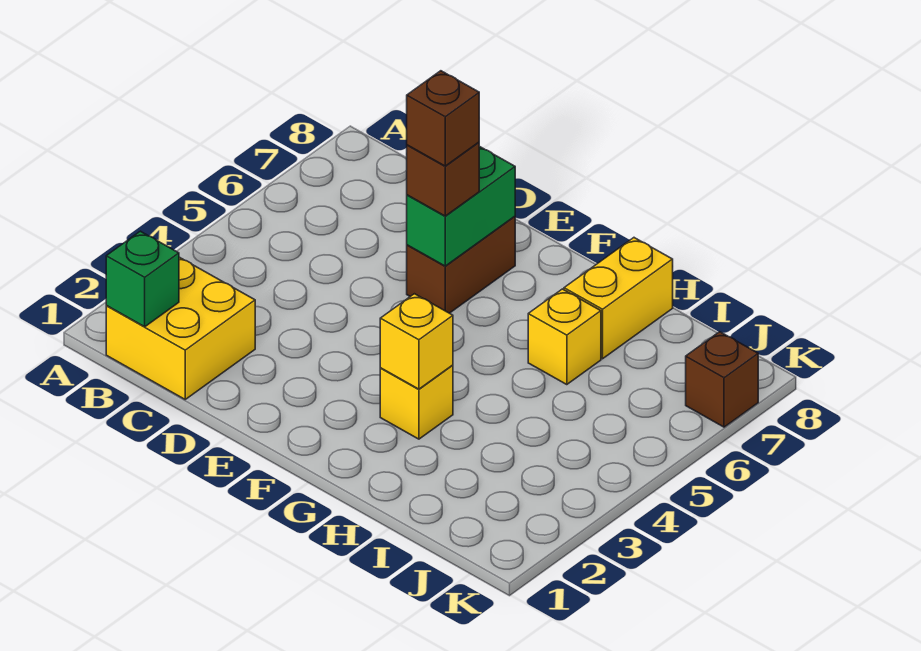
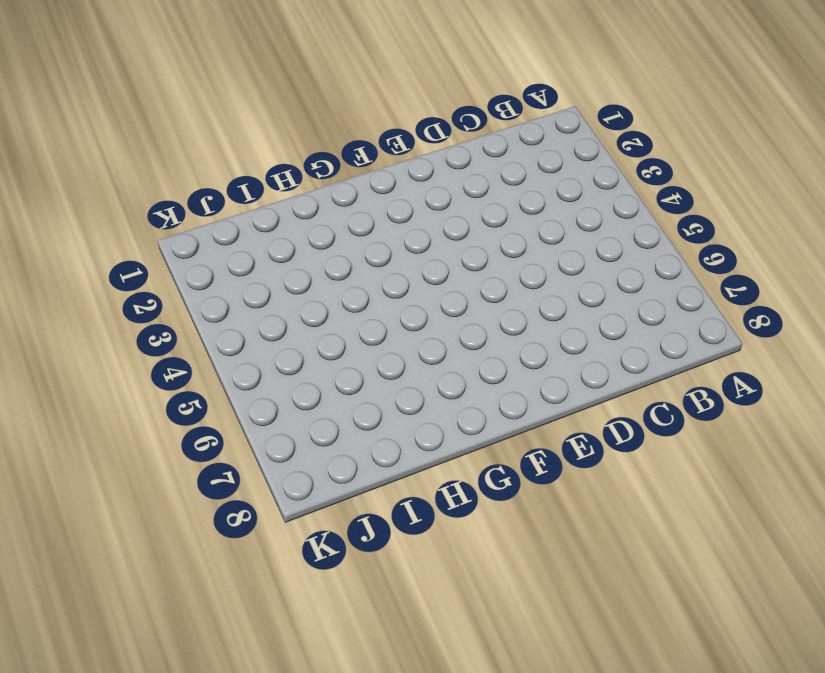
none -> yellow brick B1:C2 level 1
none -> brown brick E6:E7 level 1

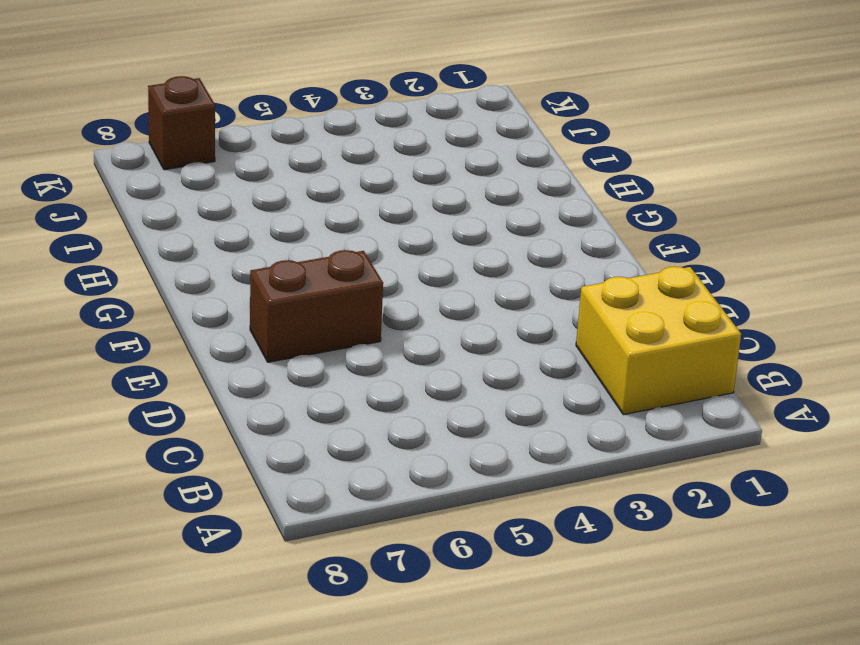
none -> yellow brick G3 level 1
none -> yellow brick H6 level 1

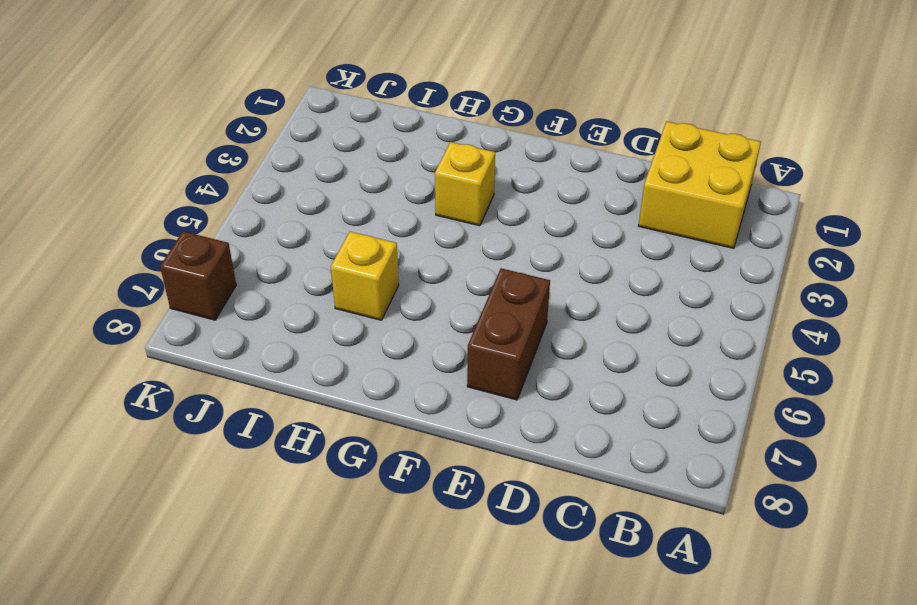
none -> yellow brick H7:H8 level 1
none -> green brick B1 level 2

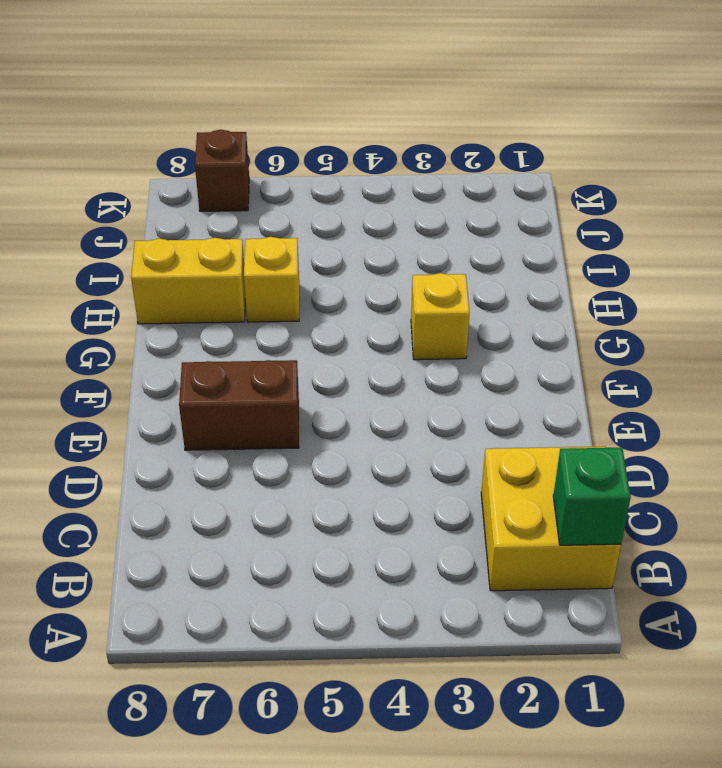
none -> green brick E6:E7 level 2
none -> yellow brick G3 level 2

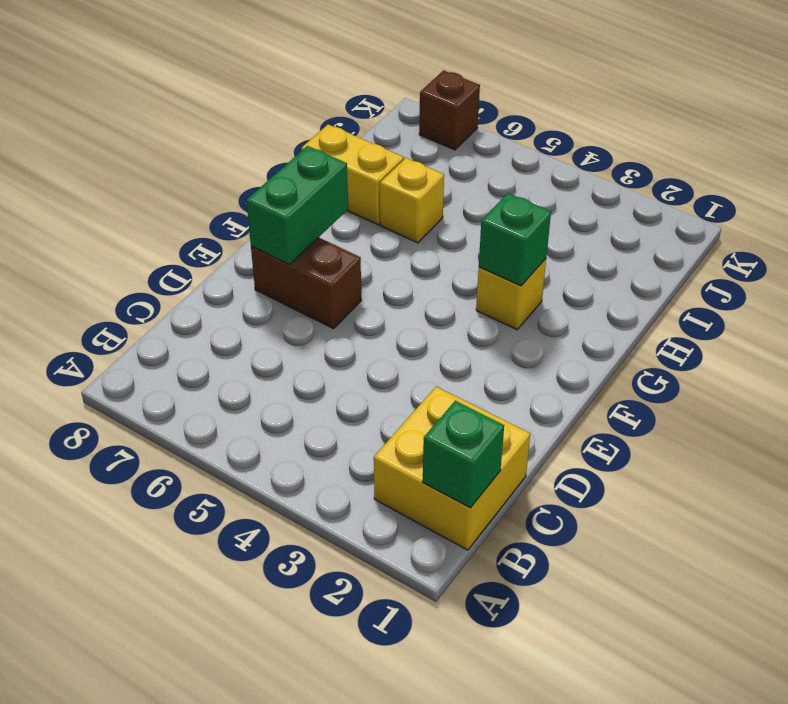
green brick E7:F7 level 2 -> green brick E6:E7 level 2
green brick G3 level 2 -> yellow brick G3 level 2
none -> brown brick E6 level 3
none -> brown brick E6 level 4

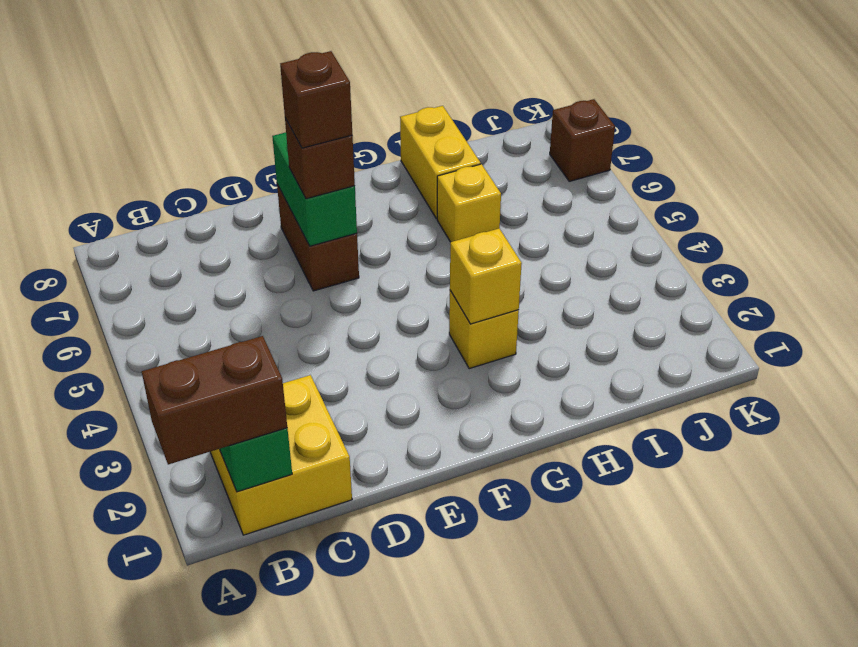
brown brick A1:B1 level 3 -> none

